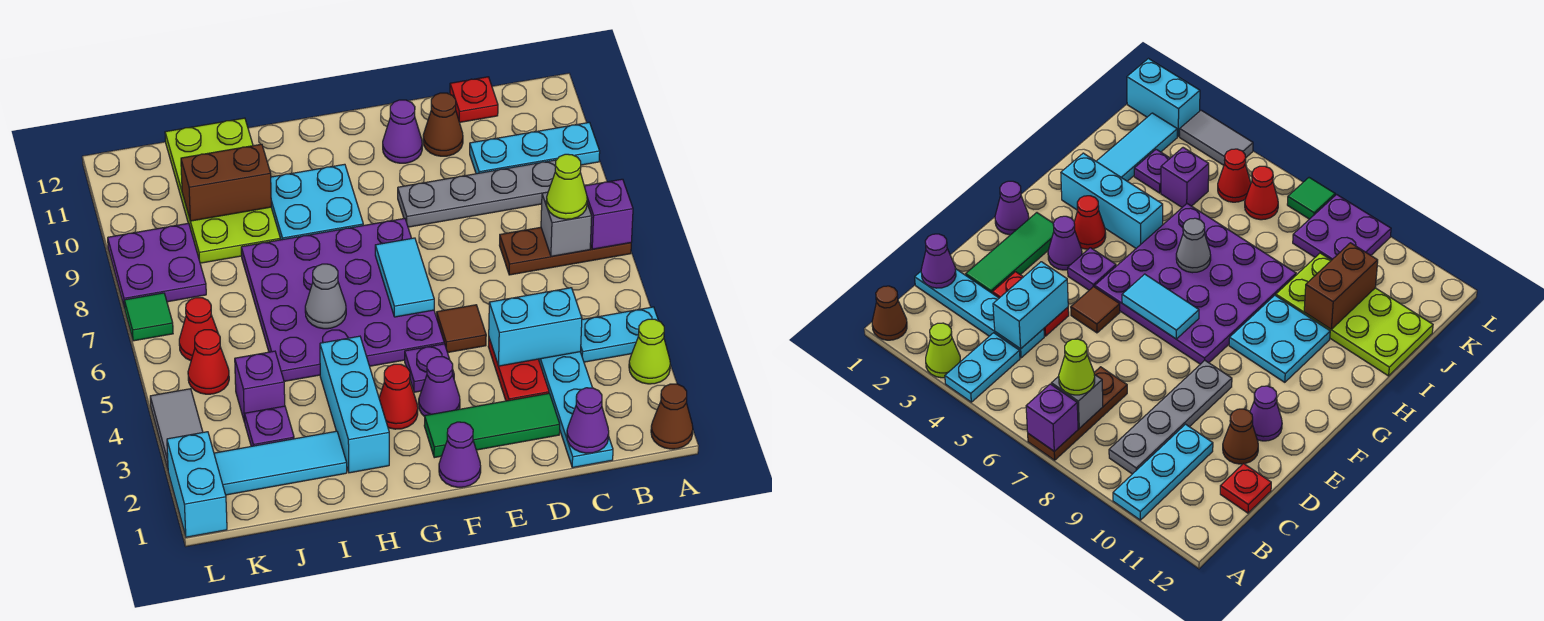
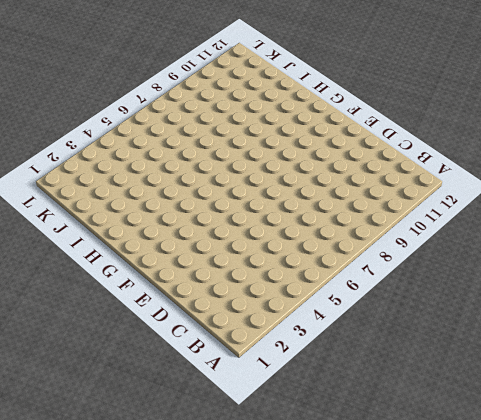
none -> brown cone A1 level 1
none -> lime cone A3 level 1
none -> cyan plate A4:B4 level 1
none -> brown plate A7:C7 level 1

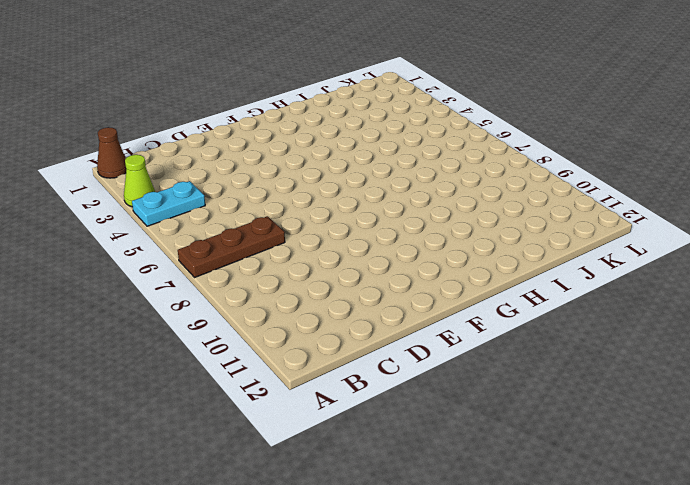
none -> cyan plate A10:C10 level 1
none -> grey plate B9:E9 level 1
none -> cyan plate C1:C4 level 1
none -> red plate C12 level 1

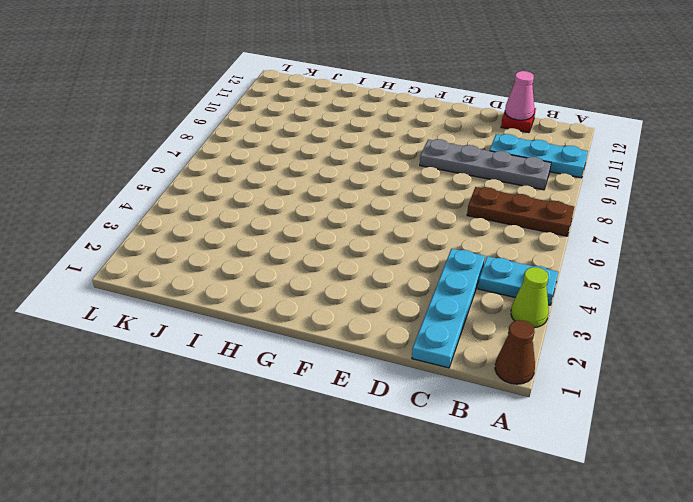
pink cone C12 level 2 -> none
none -> green tile D2:F2 level 1
none -> red plate D3:D4 level 1
none -> brown cone D11 level 1
none -> brown tile E5 level 1

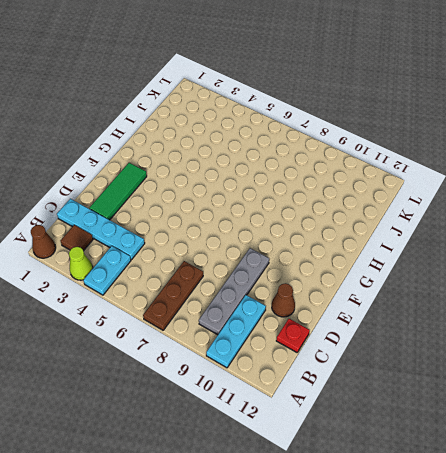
brown tile B2 level 1 -> brown tile E5 level 1
none -> red plate D3:D4 level 1
none -> purple cone E11 level 1
none -> purple cone F1 level 1
none -> purple cone F3 level 1

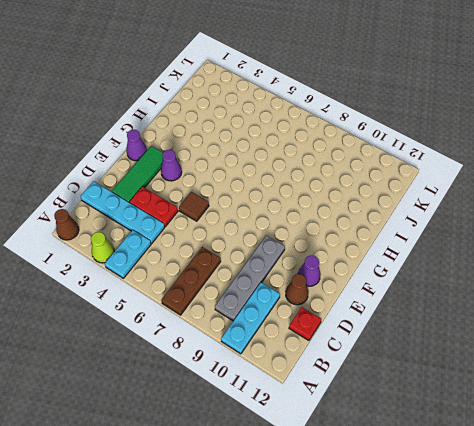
none -> purple plate F4 level 1
none -> purple plate F5:I8 level 1
none -> red cone G3 level 1
none -> cyan plate G9:H10 level 1

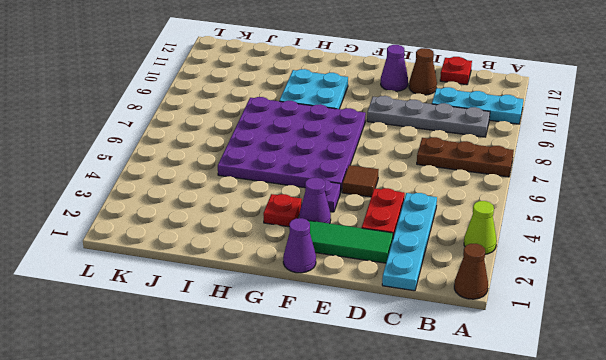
red plate G3 level 1 -> red cone G3 level 1
none -> cyan plate A4:B4 level 1
none -> cyan brick H2:H4 level 1
none -> cyan tile I2:K2 level 1
none -> lime plate I9:J12 level 1

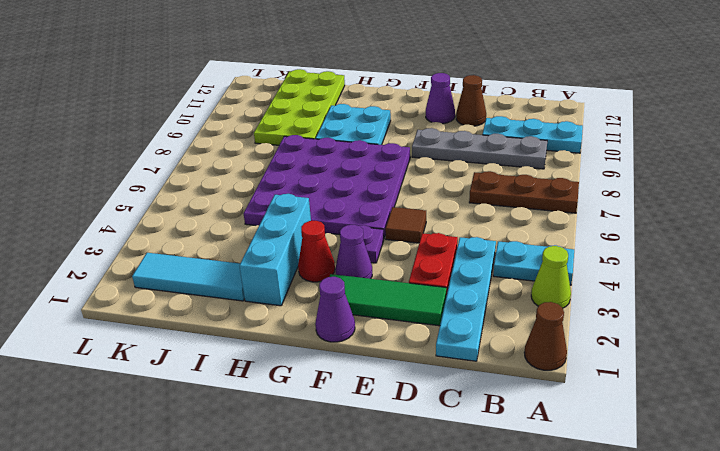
none -> red plate C12 level 1
none -> purple plate J3 level 1
none -> purple brick J4 level 1
none -> red cone K5 level 1

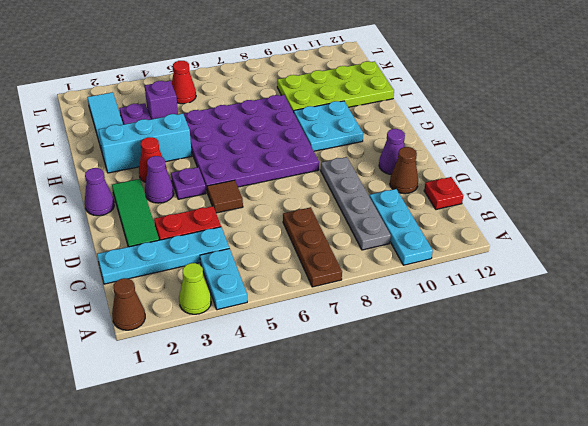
none -> red cone K6 level 1
none -> purple plate K8:L9 level 1
none -> cyan brick L1:L2 level 1
none -> grey tile L3:L4 level 1

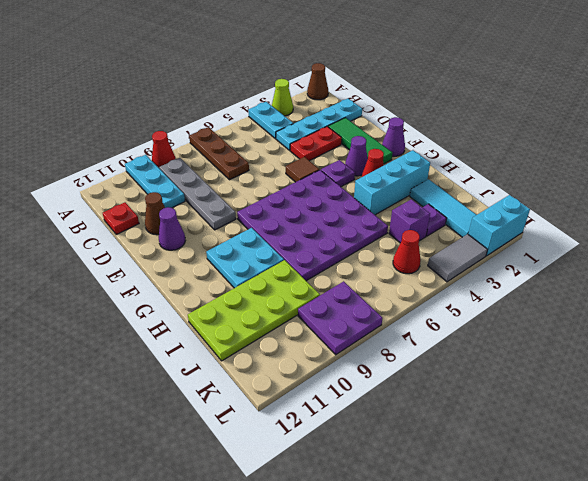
red cone A9 level 1 -> red cone K6 level 1
none -> green tile L7 level 1
none -> purple brick A7 level 2
none -> grey brick B7 level 2
none -> purple cone C1 level 2

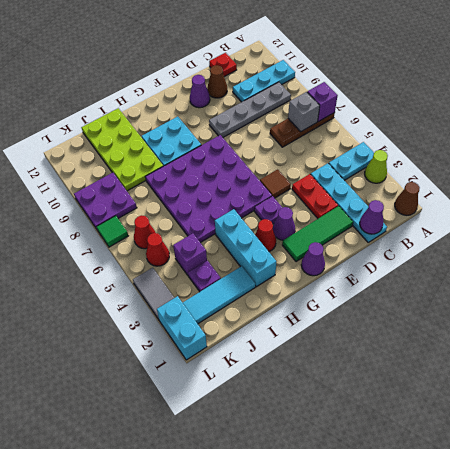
none -> cyan brick C4:D4 level 2
none -> cyan tile F6:F7 level 2
none -> grey cone H6 level 2
none -> brown brick I10:J10 level 2

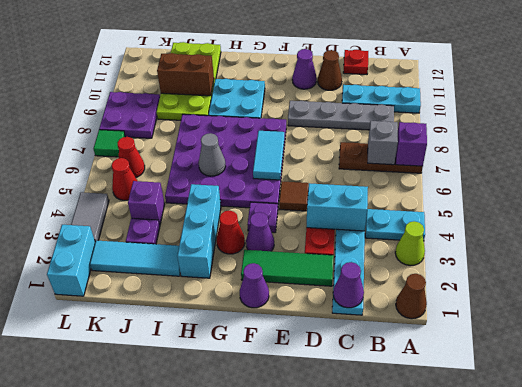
none -> lime cone B7 level 3

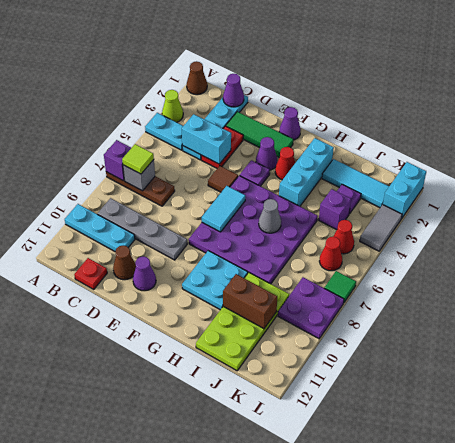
lime tile B7 level 3 -> lime cone B7 level 3

